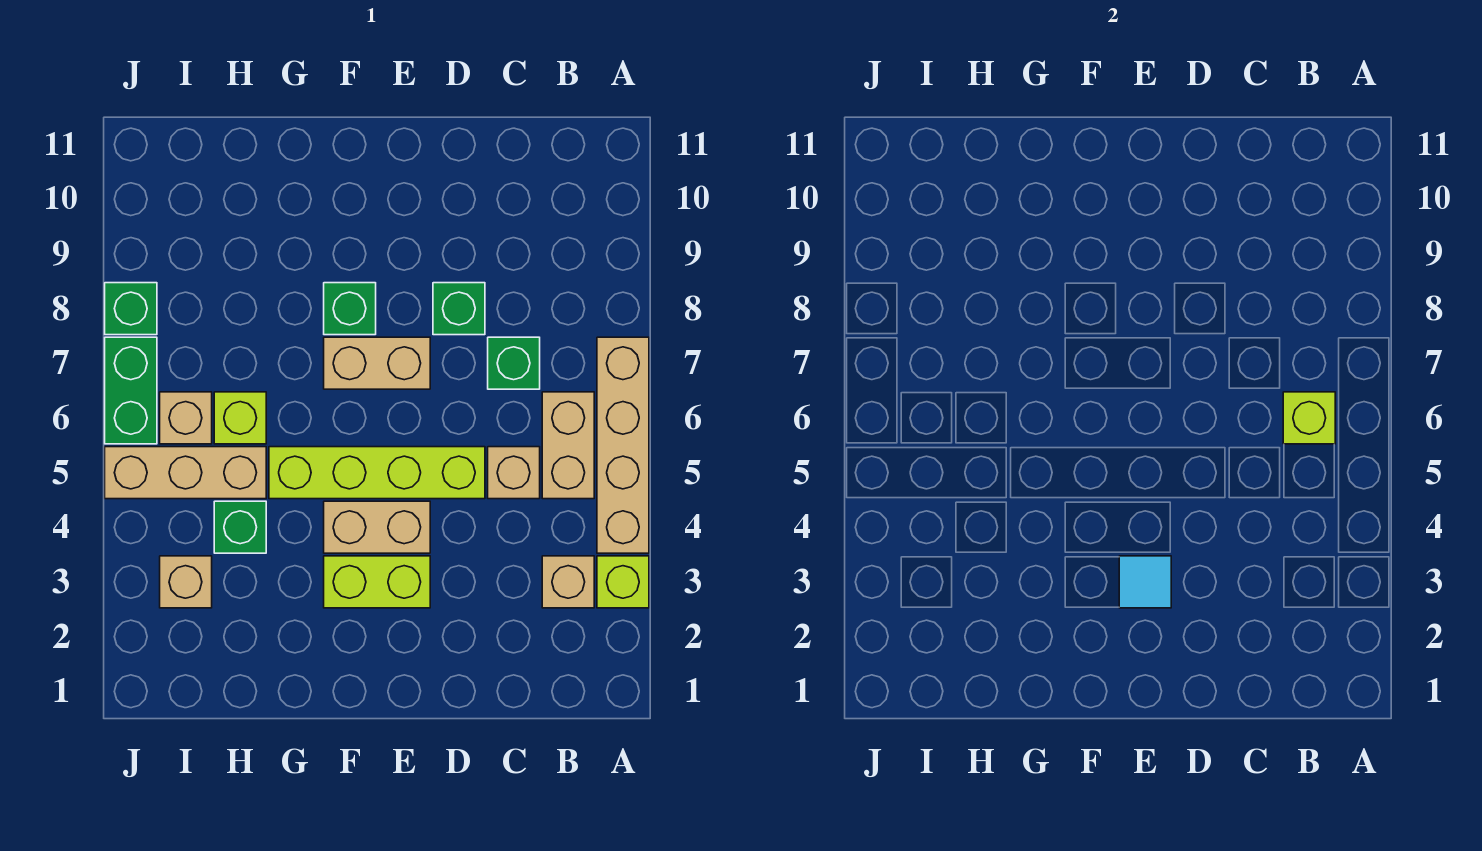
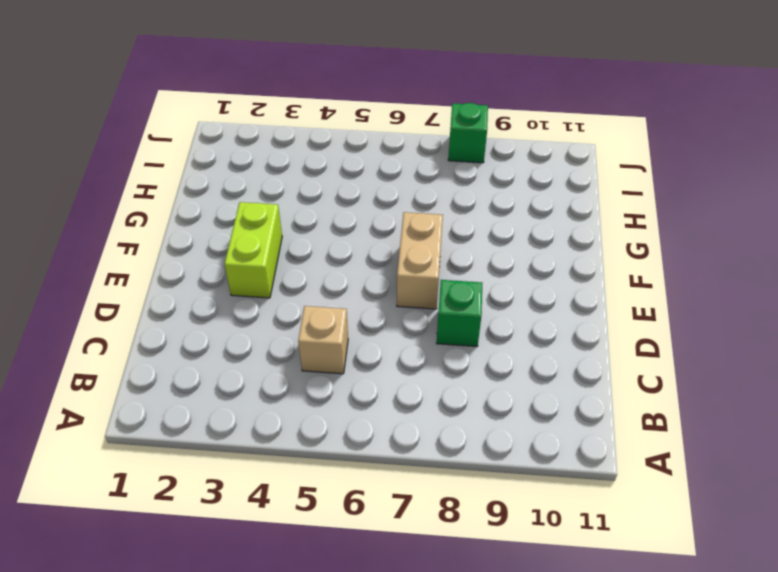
none -> lime brick A3 level 1
none -> tan brick A4:A7 level 1
none -> tan brick B3 level 1

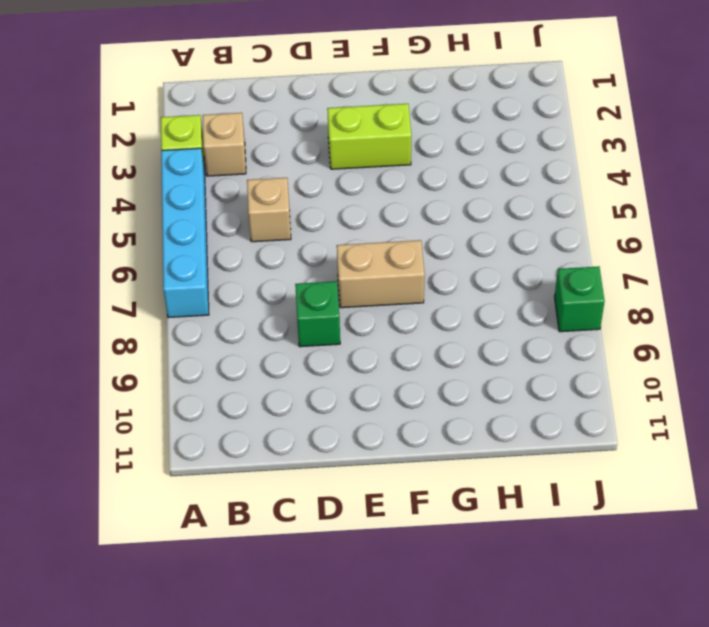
cyan brick A4:A7 level 1 -> tan brick A4:A7 level 1
none -> tan brick B5:B6 level 1
none -> green brick C7 level 1
none -> lime brick D5:G5 level 1

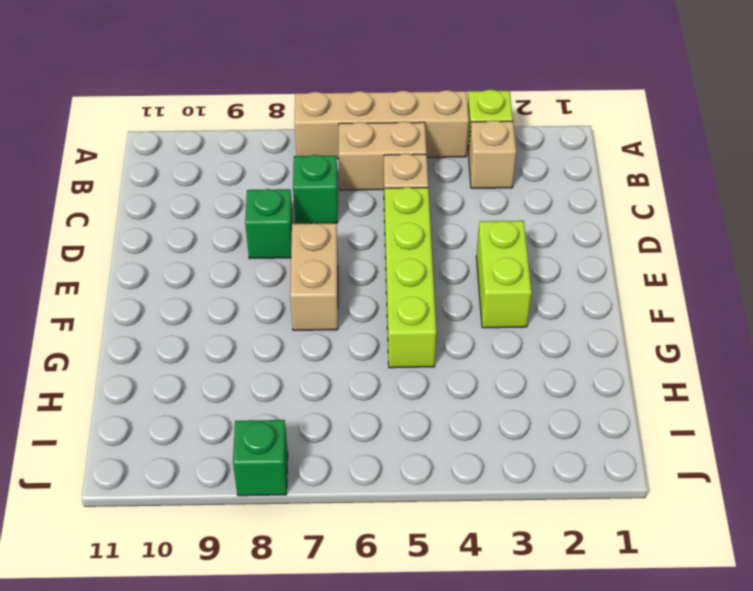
none -> tan brick E4:F4 level 1
none -> green brick F8 level 1
none -> green brick H4 level 1

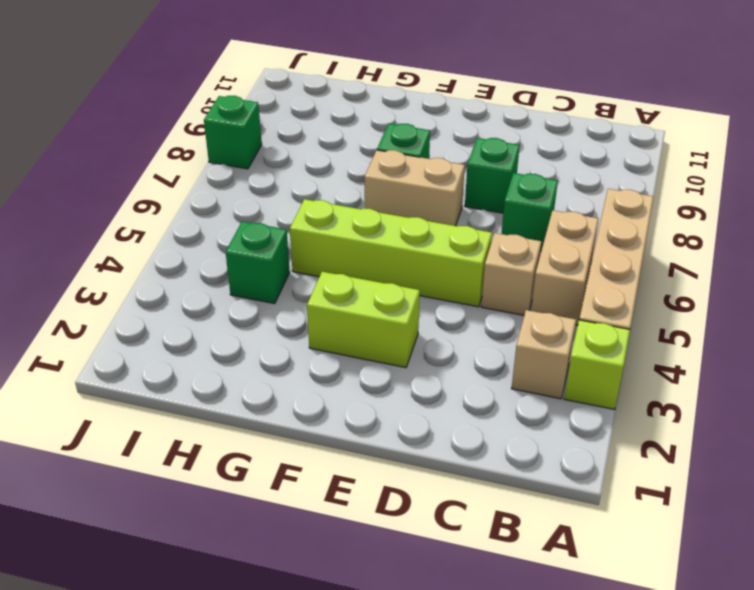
none -> tan brick E4:F4 level 1
none -> tan brick H5:J5 level 1
none -> lime brick H6 level 1

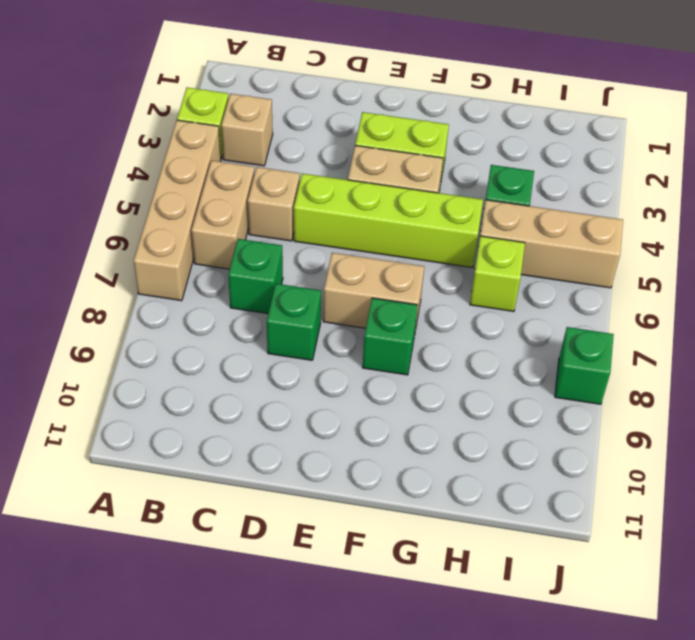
none -> tan brick I3 level 1
none -> tan brick I6 level 1
none -> green brick J6:J7 level 1

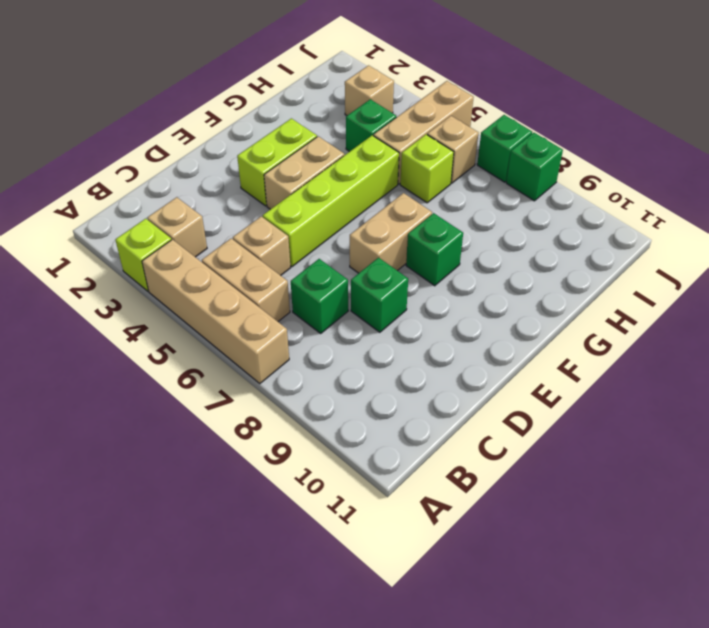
green brick J7 level 1 -> green brick J6:J7 level 1
none -> lime brick B6 level 2
none -> cyan tile E3 level 2

